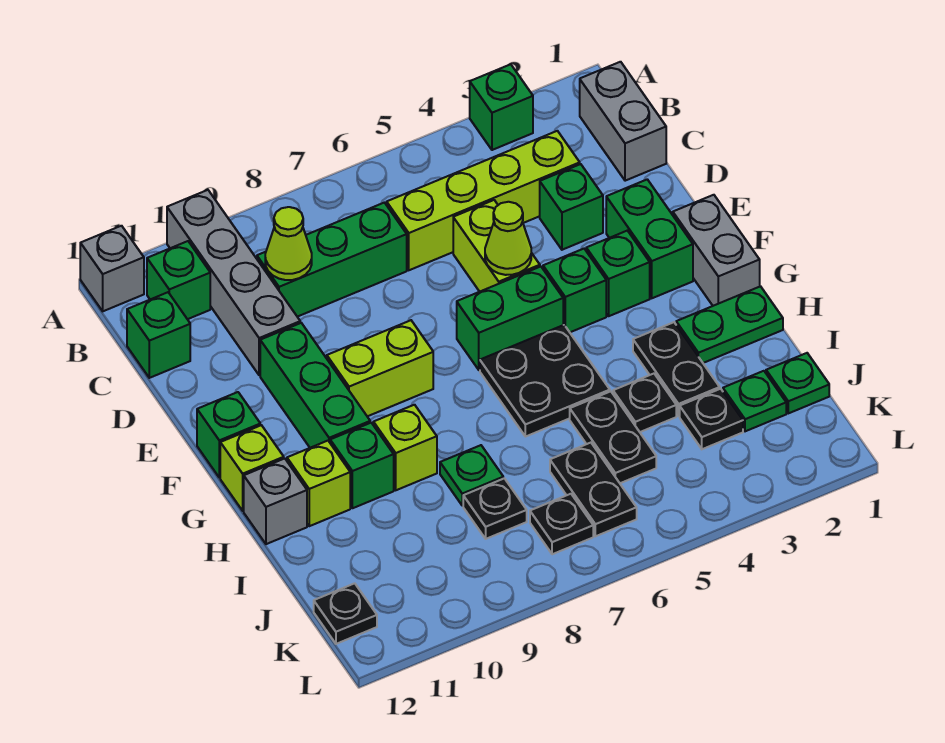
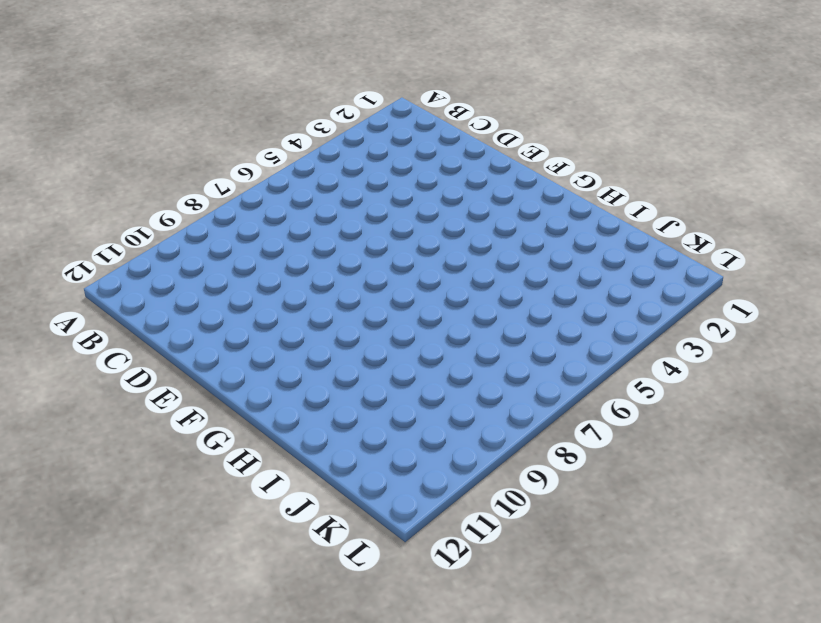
none -> green brick A3 level 1
none -> grey brick A10:D10 level 1
none -> grey brick A12 level 1
none -> grey brick B1:C1 level 1

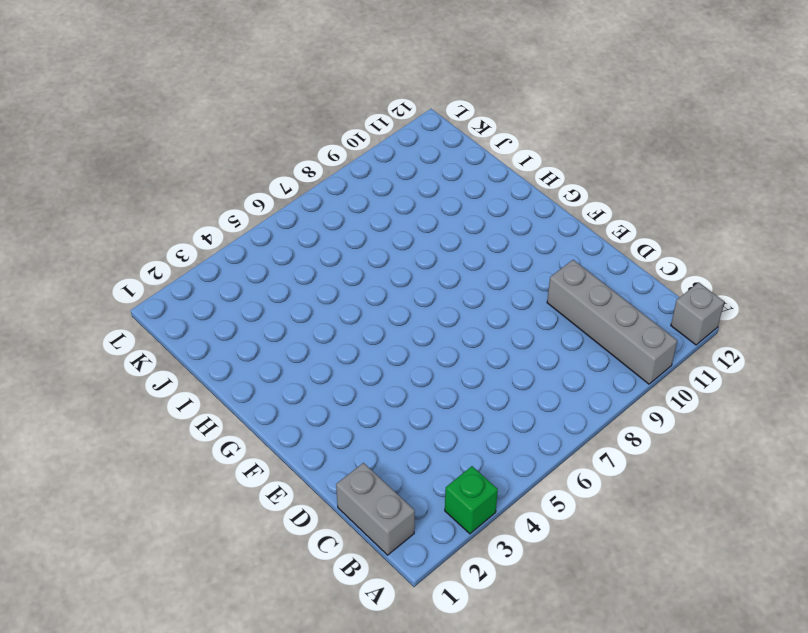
none -> green brick B11 level 1
none -> lime brick C3:C6 level 1
none -> green brick C7:C9 level 1
none -> green brick C12 level 1

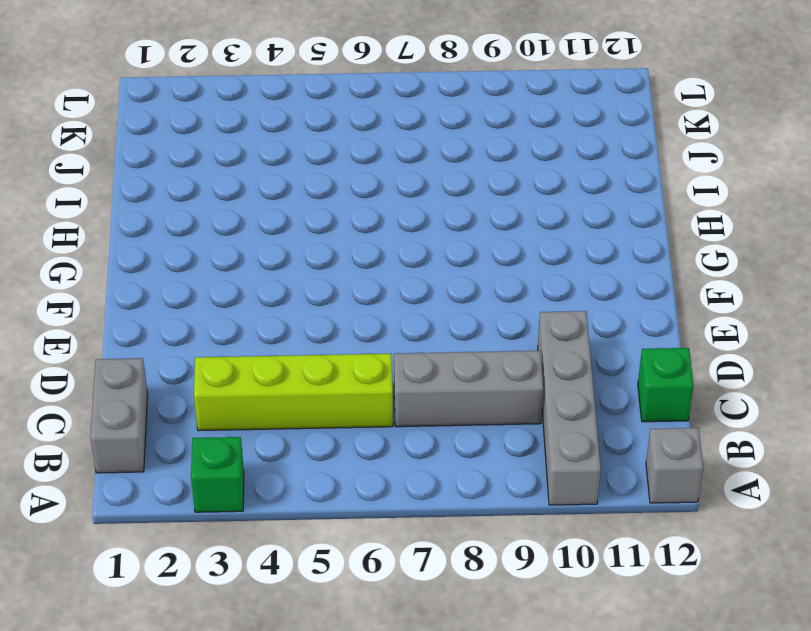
grey brick C7:C9 level 1 -> green brick C7:C9 level 1
none -> green brick B11 level 1
none -> green brick D3 level 1
none -> lime brick D5:E5 level 1
none -> green brick E2:F2 level 1

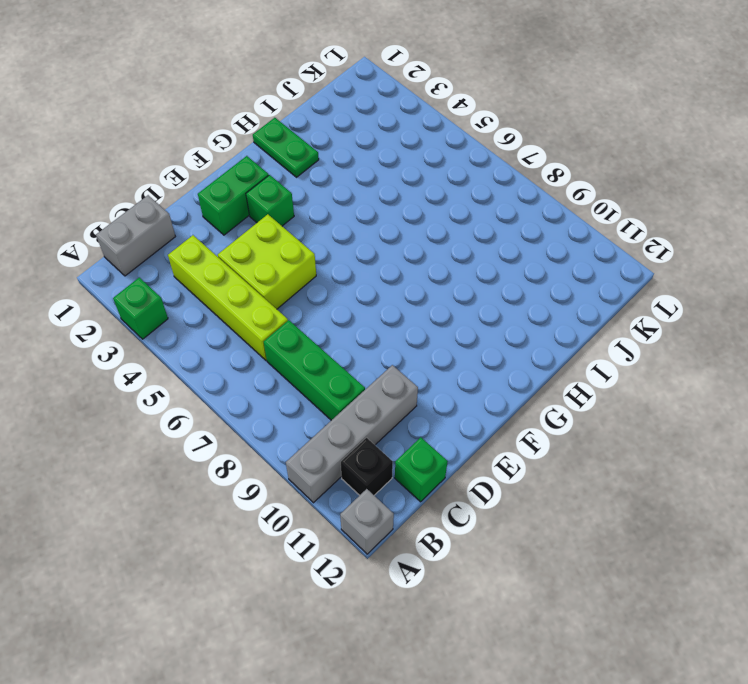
black brick B11 level 1 -> green brick B11 level 1
lime brick D4:E5 level 1 -> lime brick D5:E5 level 1
none -> green brick D3 level 1
none -> green brick E10:G10 level 1
none -> grey brick F1:G1 level 1
none -> green brick F4 level 1

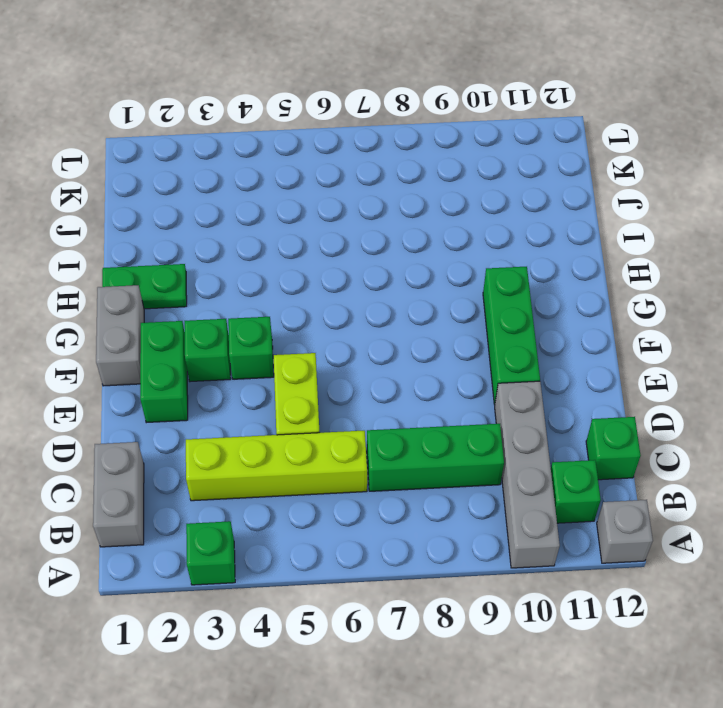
none -> green brick D3 level 1
none -> green brick F5:F6 level 1
none -> lime brick F8:F9 level 1
none -> green brick F12 level 1

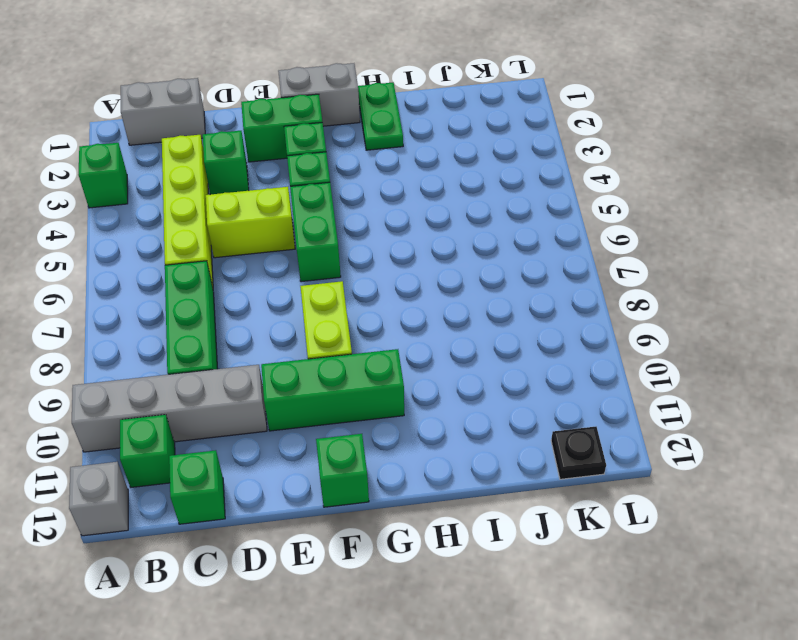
none -> black plate G5:H6 level 1
none -> lime brick G12 level 1
none -> black plate H3:I3 level 1
none -> lime brick H9 level 1

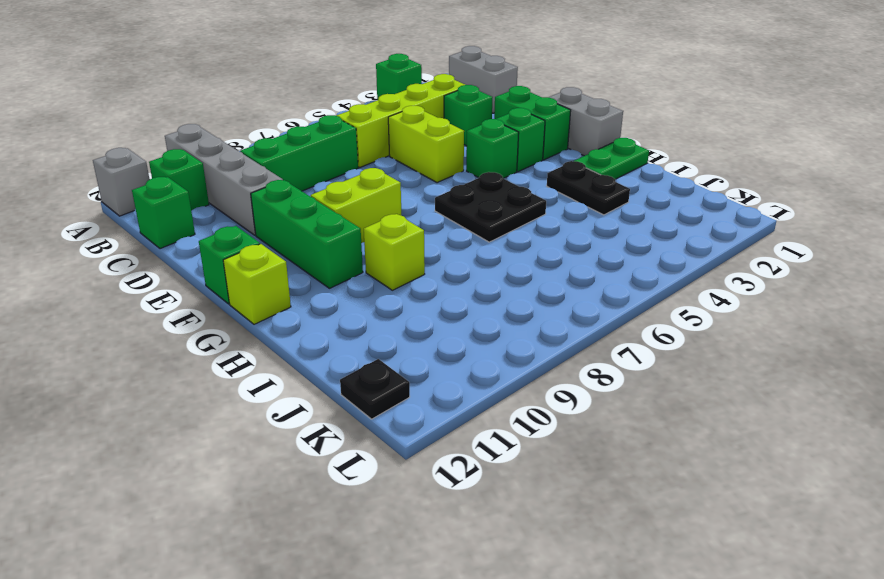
none -> green brick F5:F6 level 1
none -> green brick H10 level 1
none -> lime brick H11 level 1
none -> grey brick H12 level 1

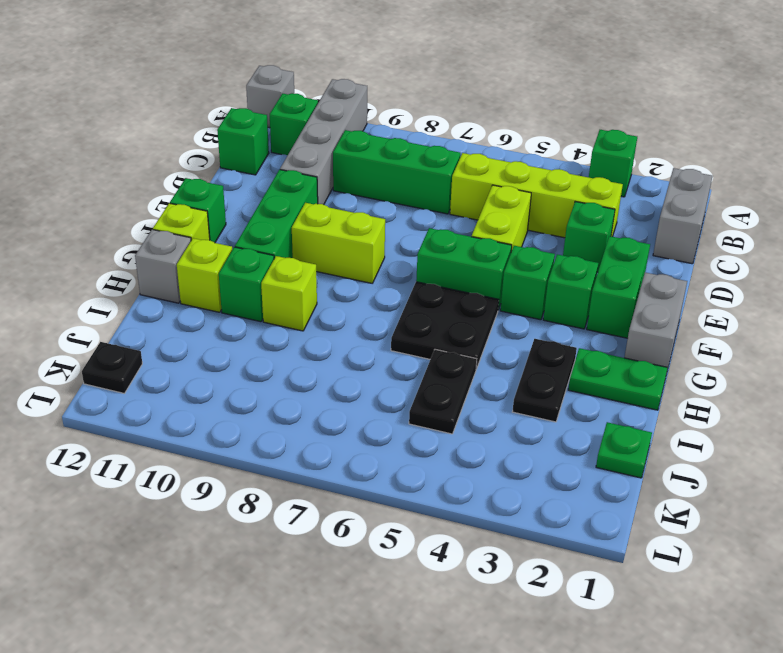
none -> black plate I4 level 1
none -> green plate I8 level 1
none -> green plate J2 level 1
none -> black plate J3 level 1

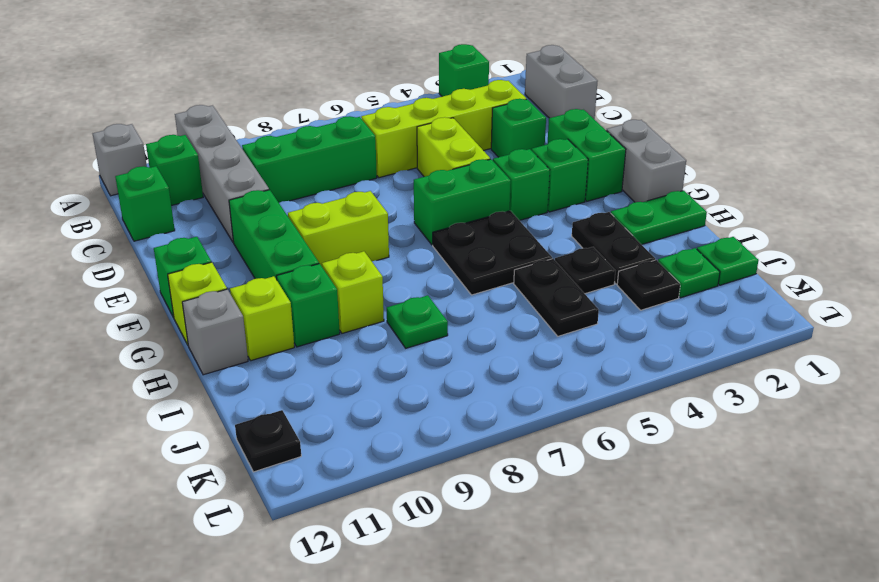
none -> black plate J6:K6 level 1
none -> black plate J8 level 1
none -> black plate K7 level 1
none -> lime cone C9 level 2

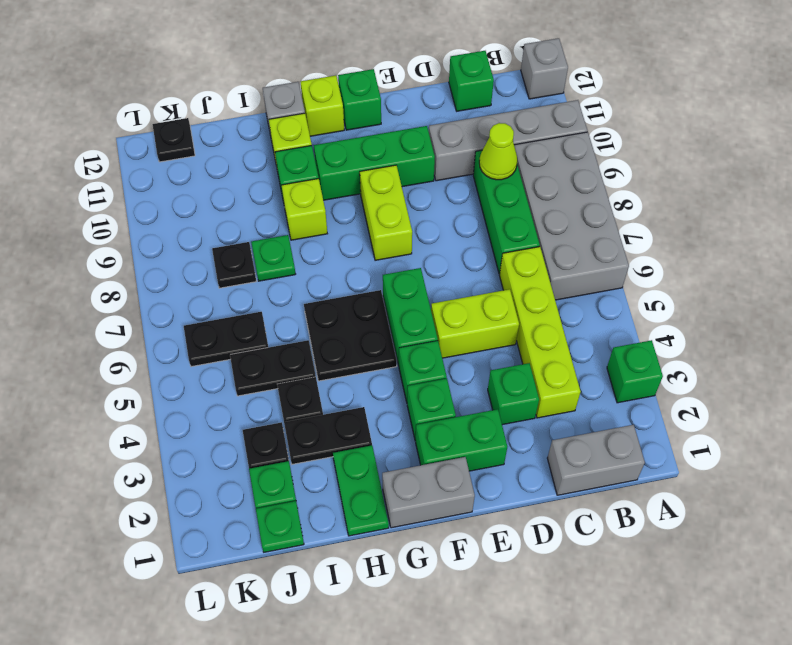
grey brick A6:B9 level 1 -> none
none -> green brick B11 level 1
none -> black plate K7 level 1
none -> lime cone E5 level 2

